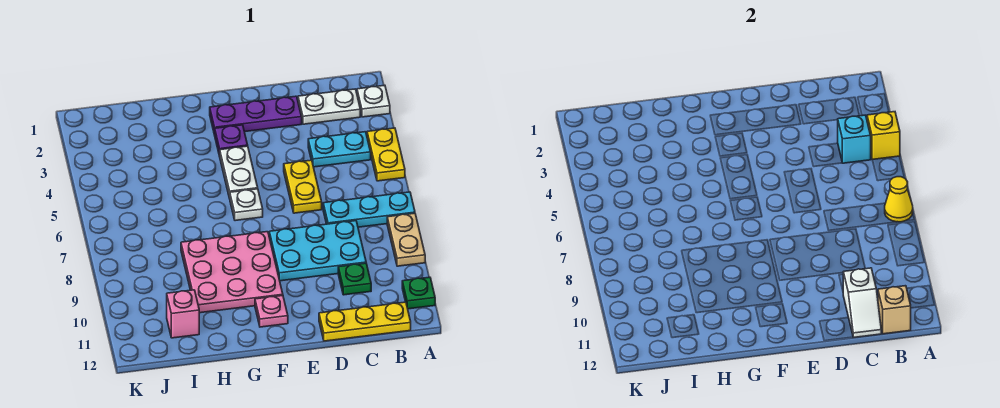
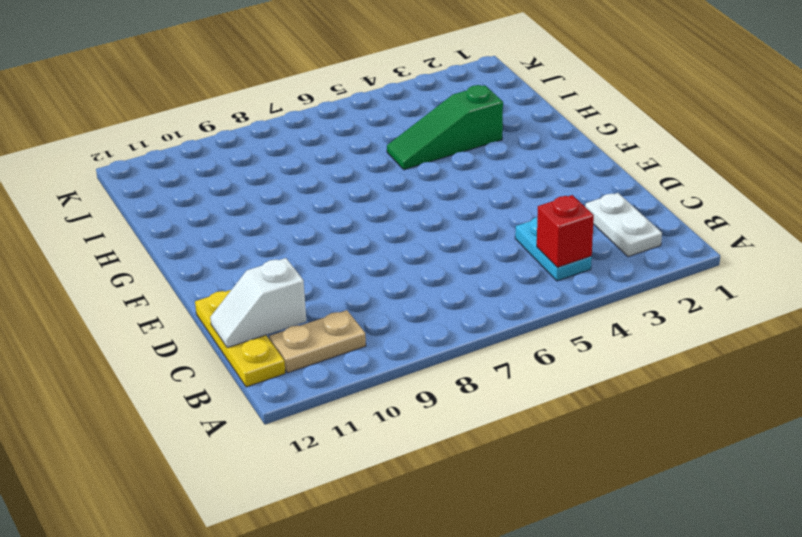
red brick B4 level 2 -> cyan brick B4 level 2
tan plate B10:B11 level 1 -> tan plate A8:A9 level 1
green slope H3:H5 level 1 top 3 -> none
none -> white plate A2 level 1
none -> yellow plate A4:A5 level 1
none -> cyan plate A7:C7 level 1

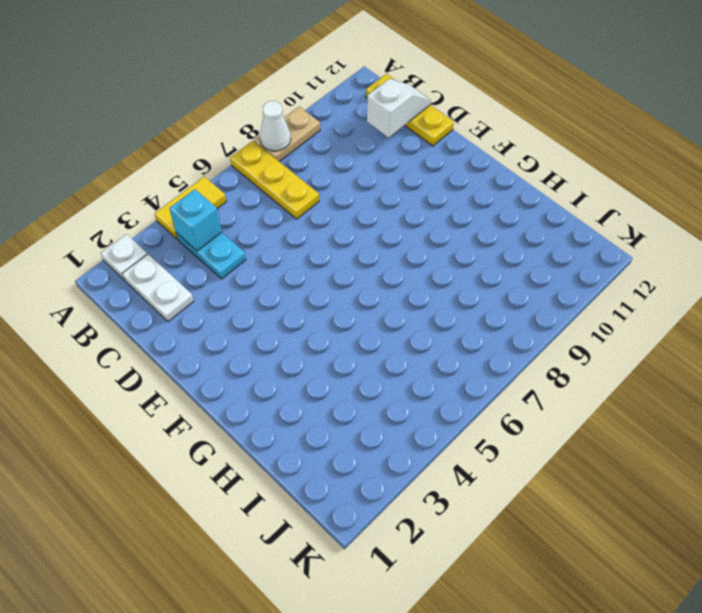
yellow tile A4:A5 level 1 -> yellow plate A4:A5 level 1
yellow plate A7:C7 level 1 -> cyan plate A7:C7 level 1
white cone A8 level 2 -> none
none -> green plate A11 level 1
none -> cyan plate C8:E9 level 1
none -> green plate C10 level 1

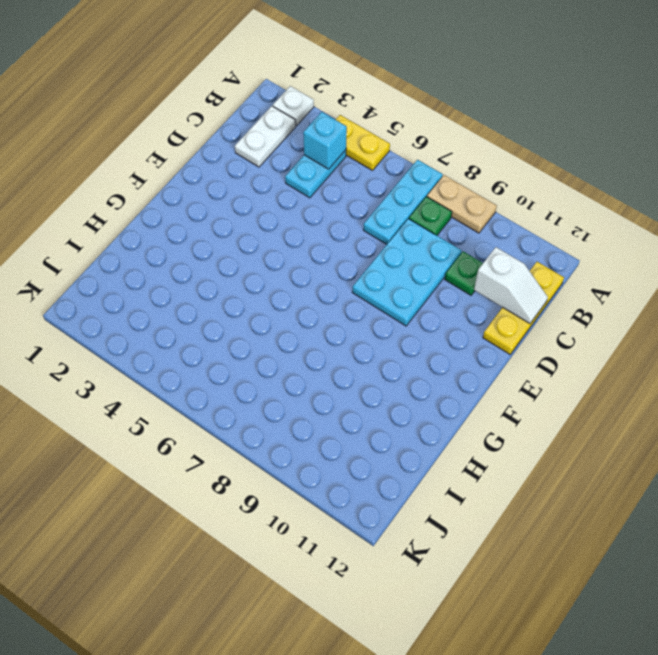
green plate B8 level 1 -> green plate A11 level 1
none -> purple plate D2:F2 level 1
none -> yellow plate D5:D6 level 1
none -> purple plate F3 level 1

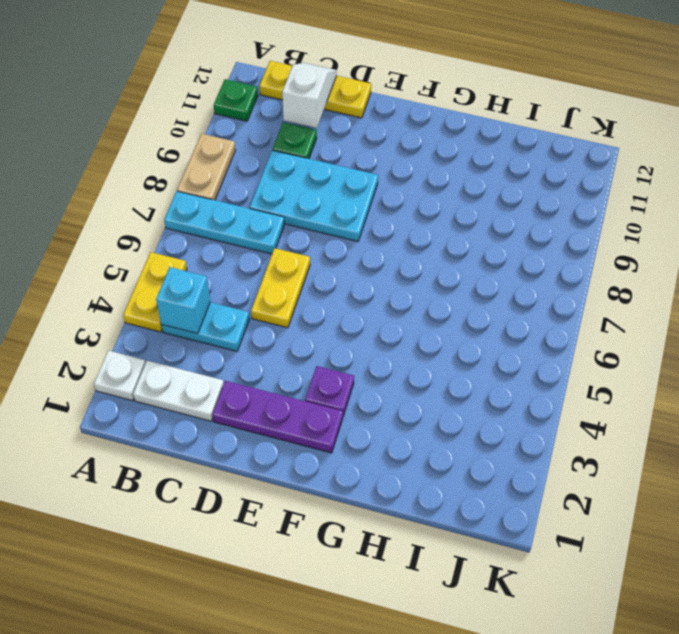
none -> white plate F4:F5 level 1
none -> white plate F6 level 1
none -> pink plate F8:H10 level 1

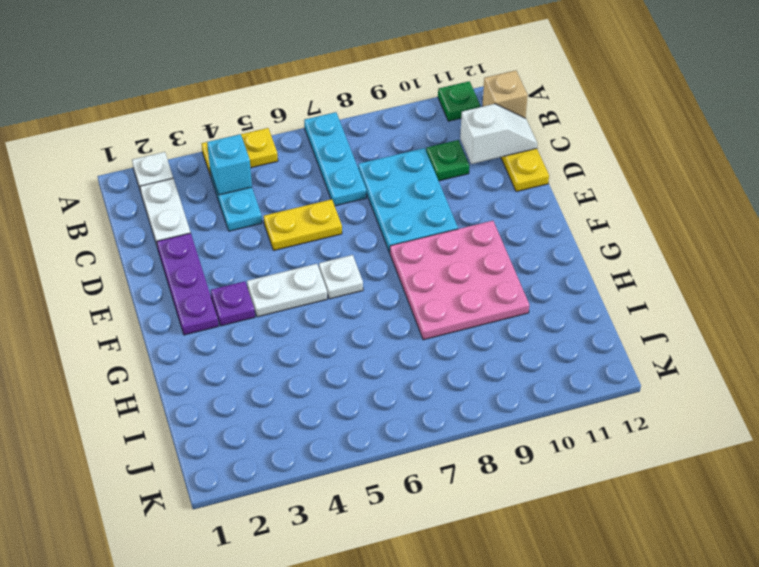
none -> tan plate A8:A9 level 1
none -> pink plate F11 level 1
none -> pink brick I11 level 1

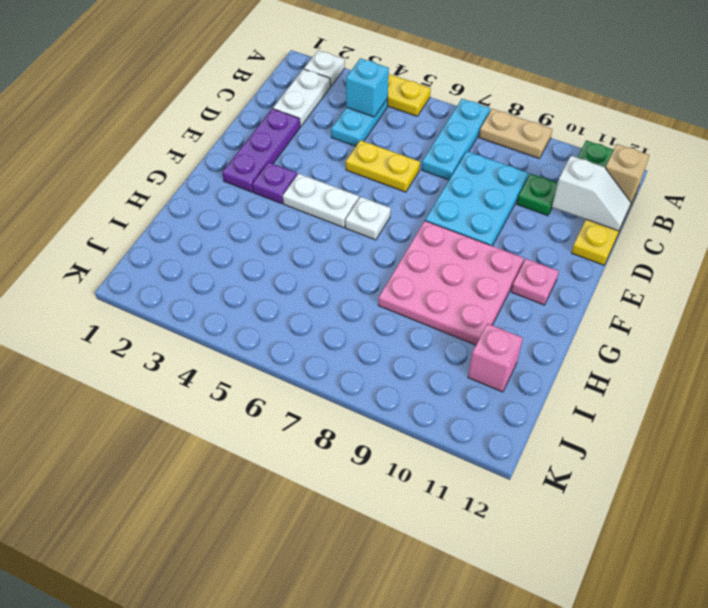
none -> yellow brick A4 level 2
none -> yellow cone A7 level 2

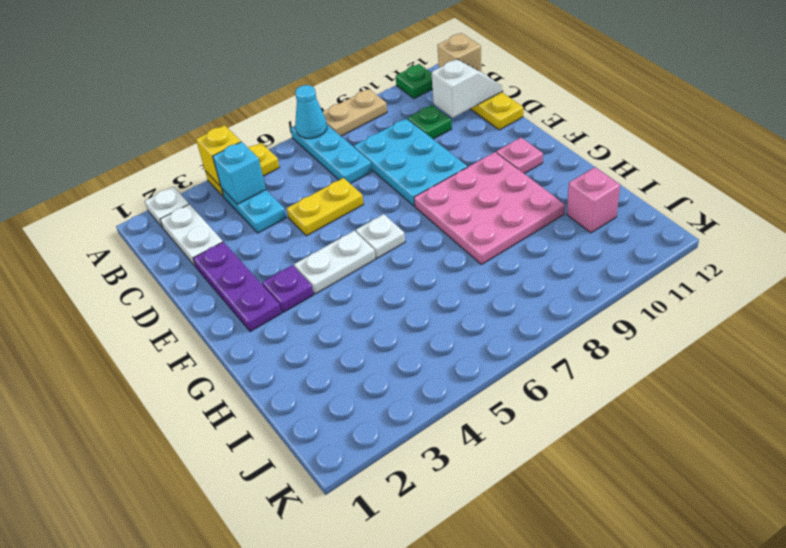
cyan cone A7 level 2 -> yellow cone A7 level 2

